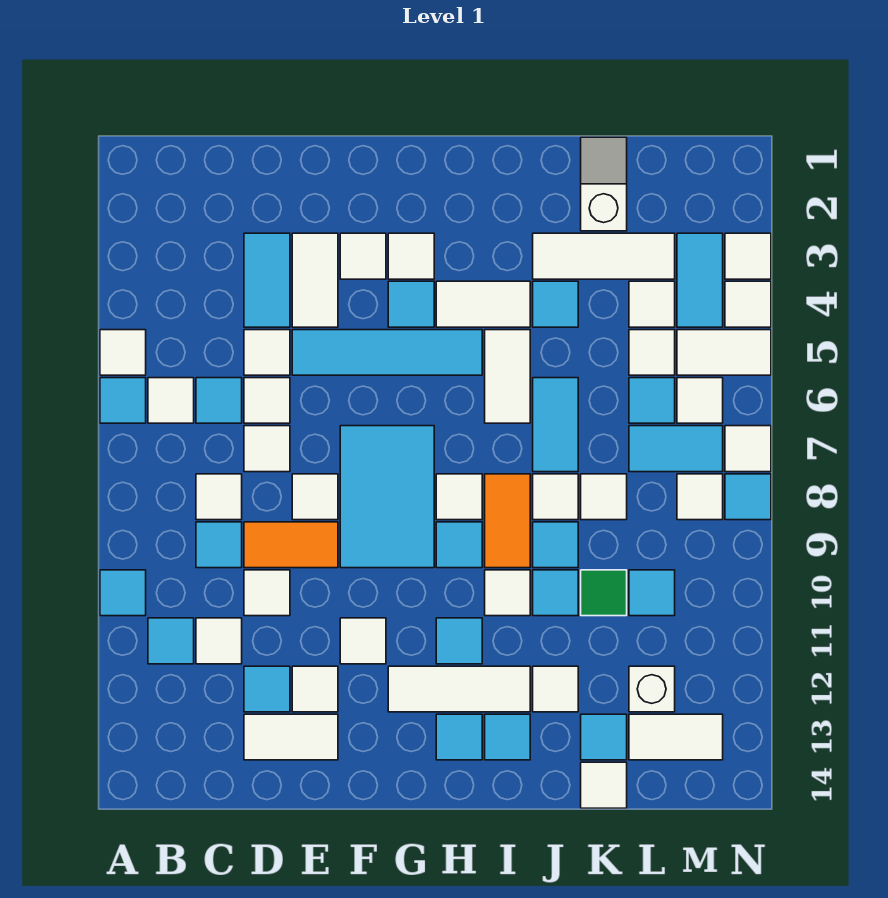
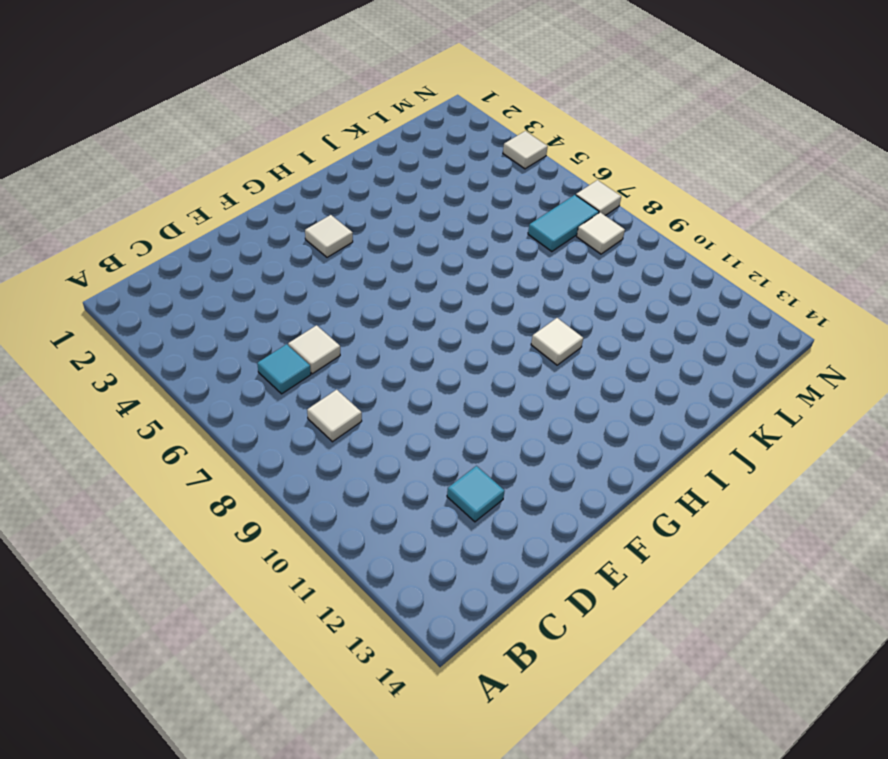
none -> white tile A5 level 1
none -> cyan tile A6 level 1
none -> cyan tile A10 level 1
none -> white tile B6 level 1

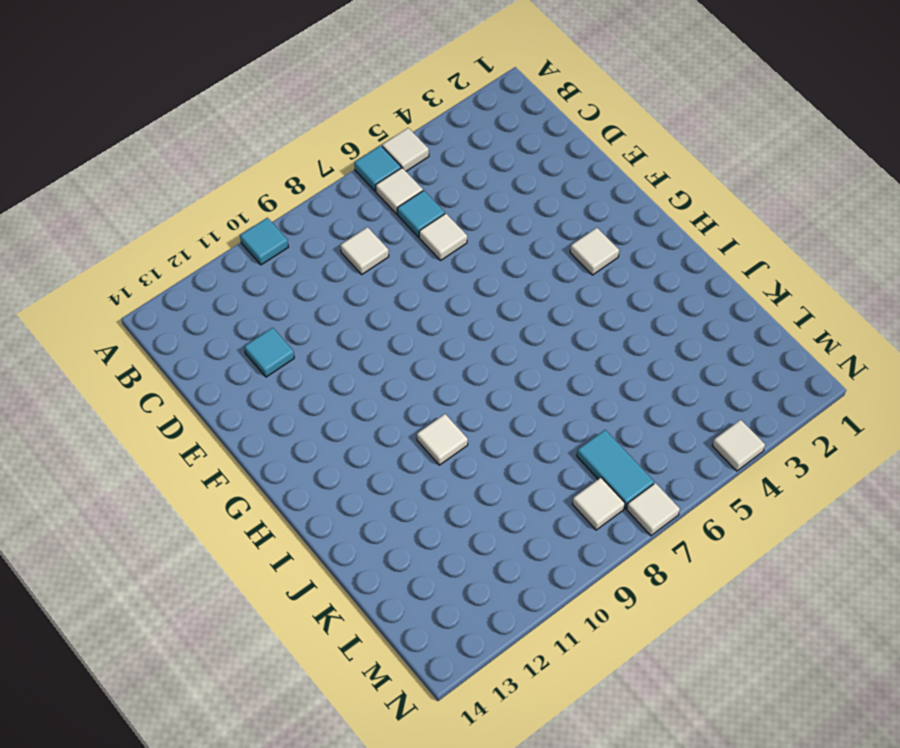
none -> cyan tile B11 level 1
none -> cyan tile C9 level 1
none -> white tile C11 level 1
none -> cyan tile D3:D4 level 1

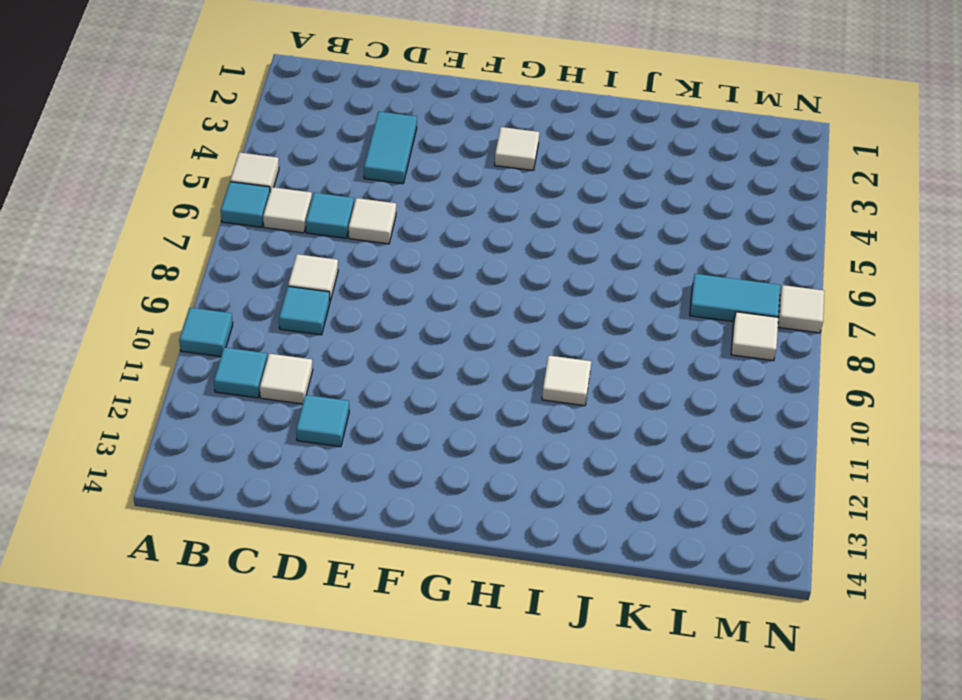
none -> white tile D5 level 1
none -> white tile D7 level 1
none -> orange tile D9:E9 level 1
none -> white tile D10 level 1

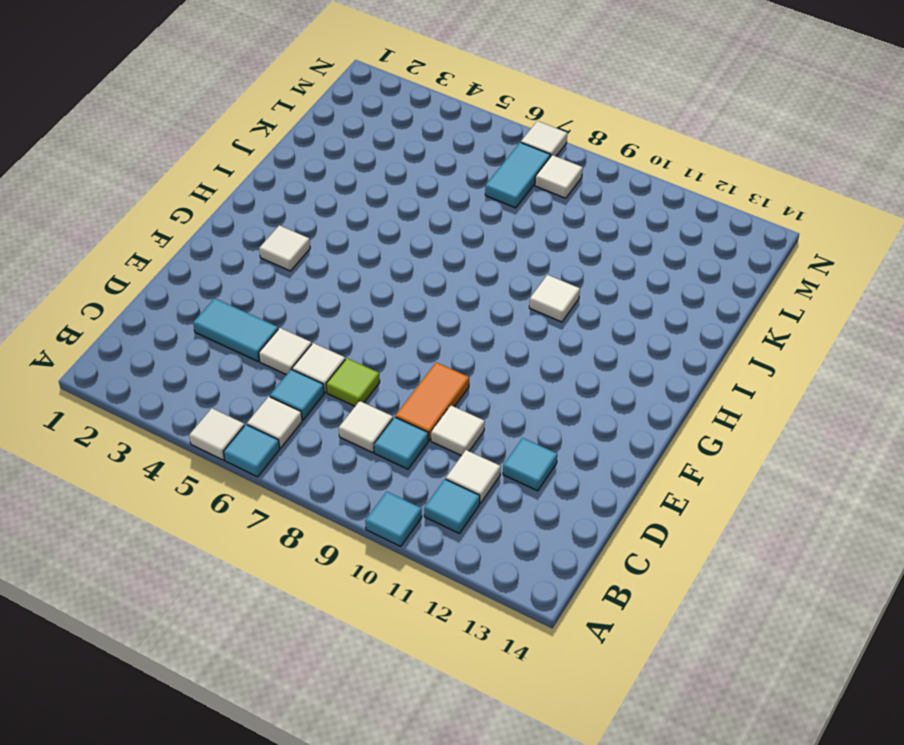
lime tile D7 level 1 -> white tile D7 level 1
none -> white tile D13:E13 level 1
none -> white tile E3:E4 level 1
none -> cyan tile E5:H5 level 1
none -> white tile E8 level 1

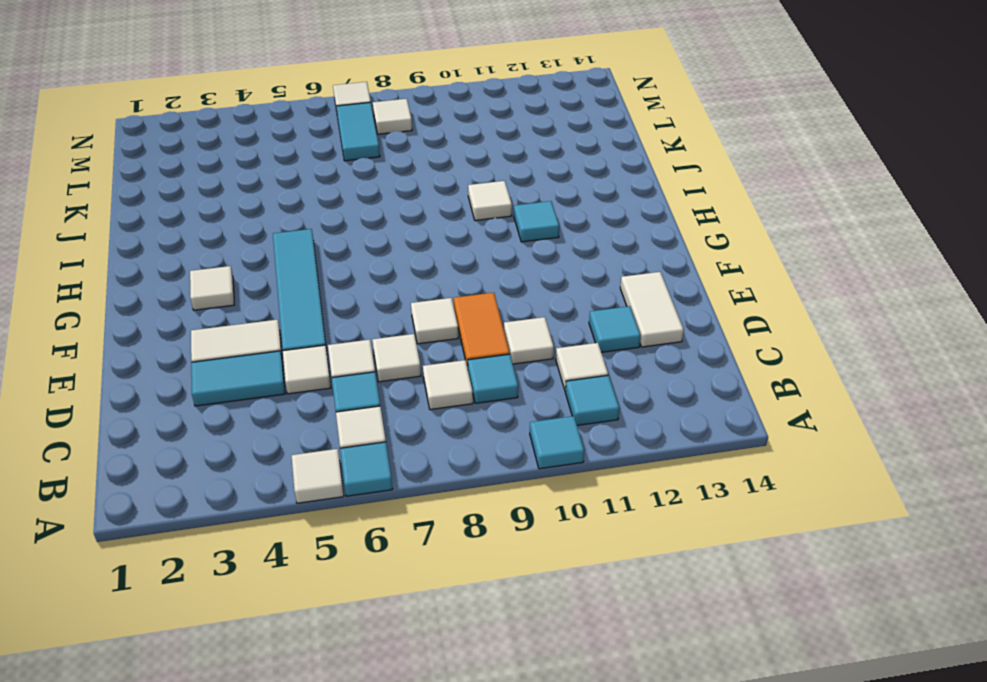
none -> white tile E12 level 1
none -> white tile F3 level 1
none -> cyan tile F7:G9 level 1
none -> white tile F11 level 1

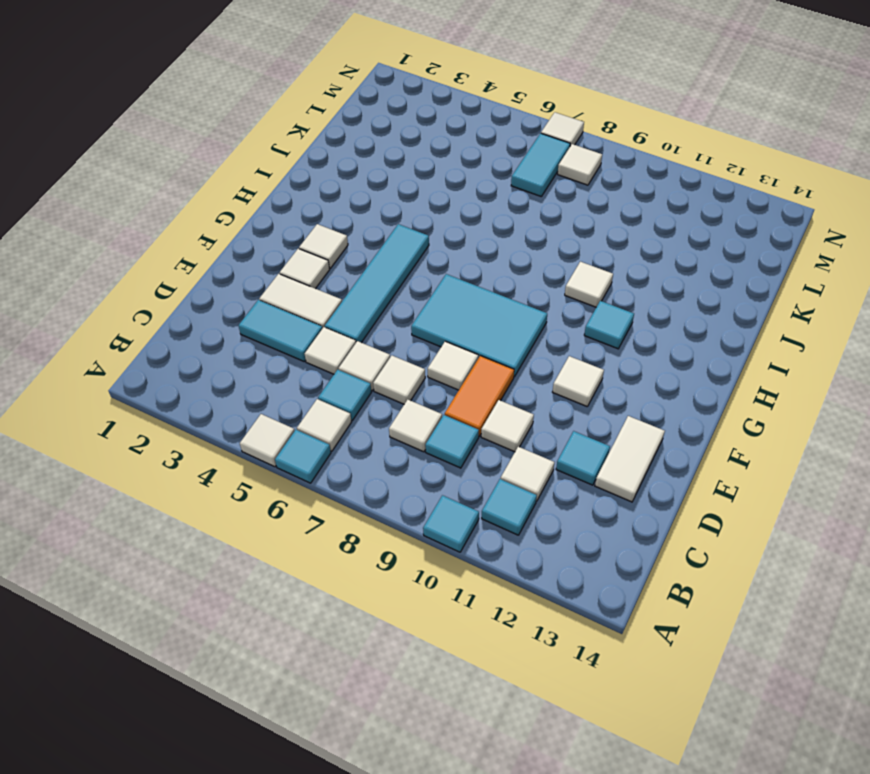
none -> white tile E12 level 1
none -> cyan tile G4 level 1
none -> white tile G12:I12 level 1
none -> white tile H4:I4 level 1

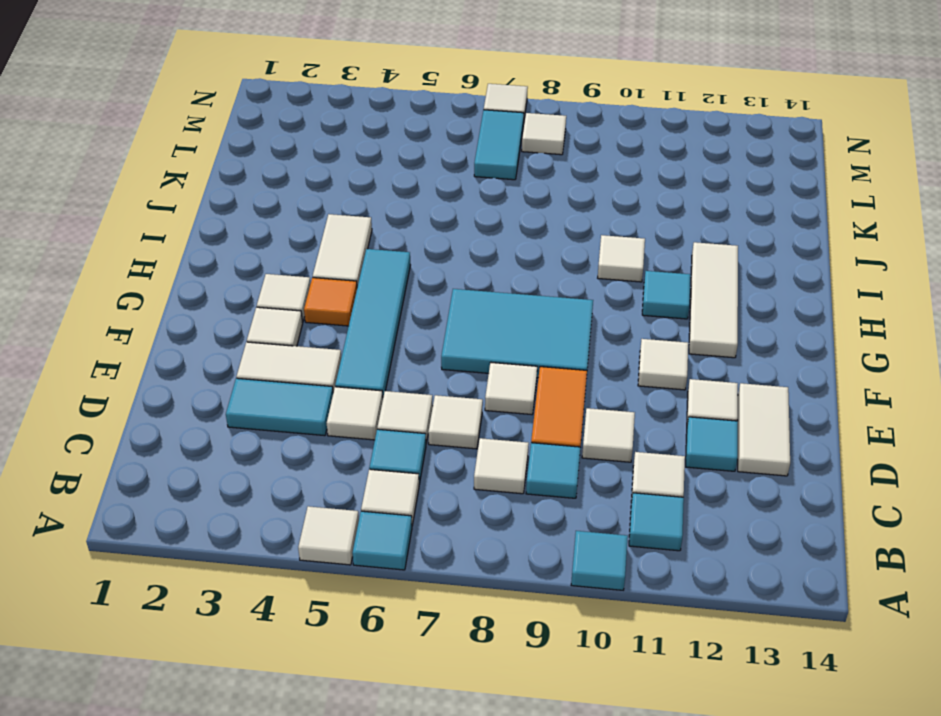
orange tile G4 level 1 -> cyan tile G4 level 1
none -> white tile H8 level 1
none -> cyan tile H9 level 1
none -> cyan tile H13 level 1
none -> white tile I5:I6 level 1

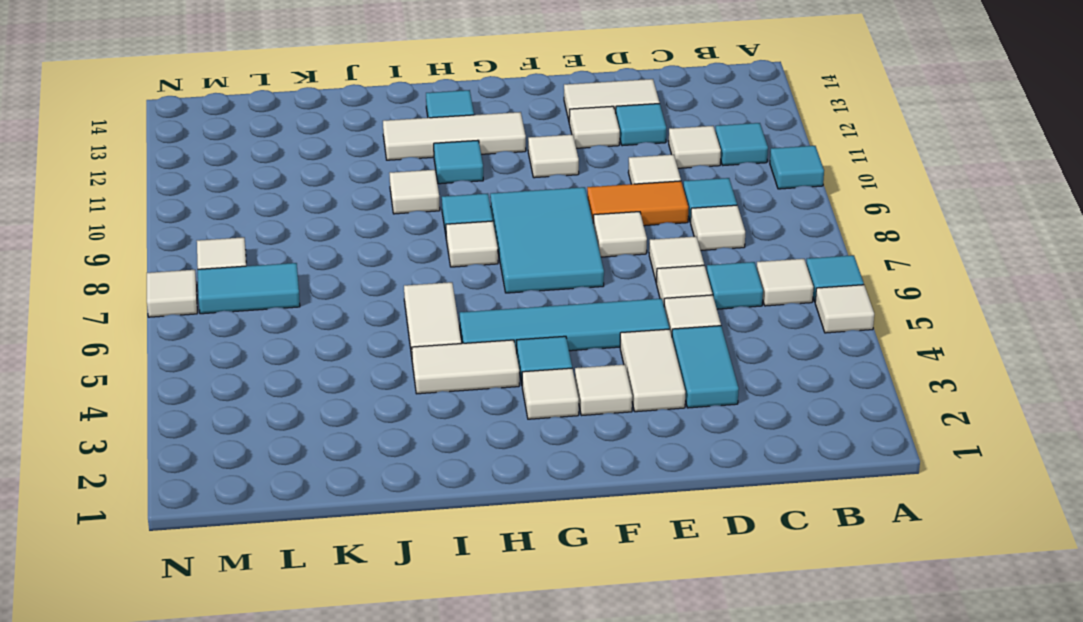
none -> orange tile I8:I9 level 1
none -> cyan tile I13 level 1
none -> white tile J3:L3 level 1
none -> cyan tile J4 level 1

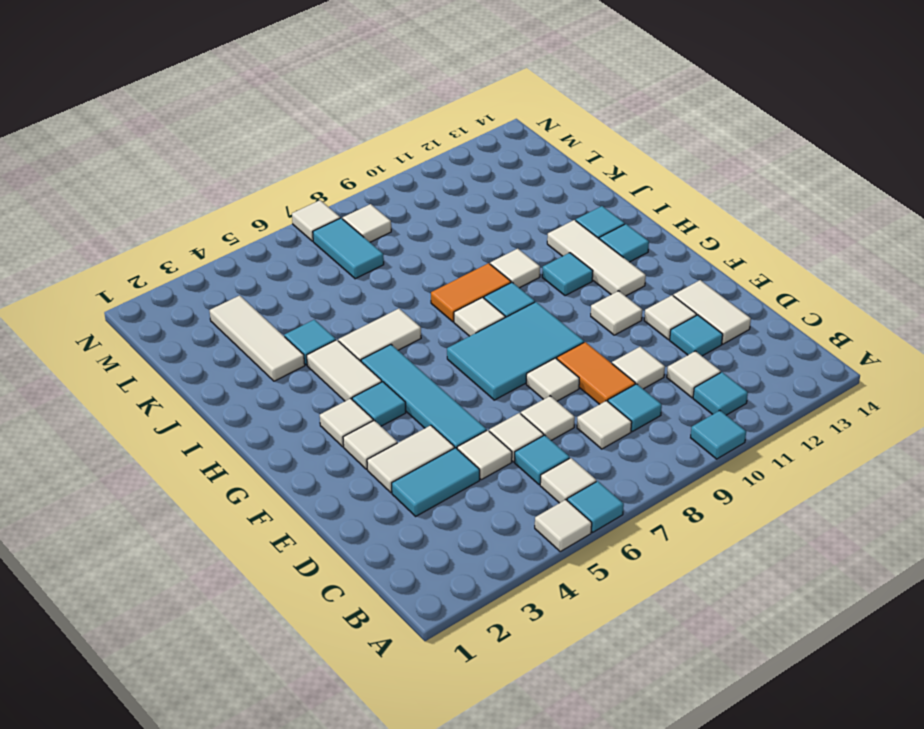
none -> cyan tile J6:J7 level 1
none -> white tile J8 level 1
none -> cyan tile J9 level 1
none -> cyan tile J10 level 1

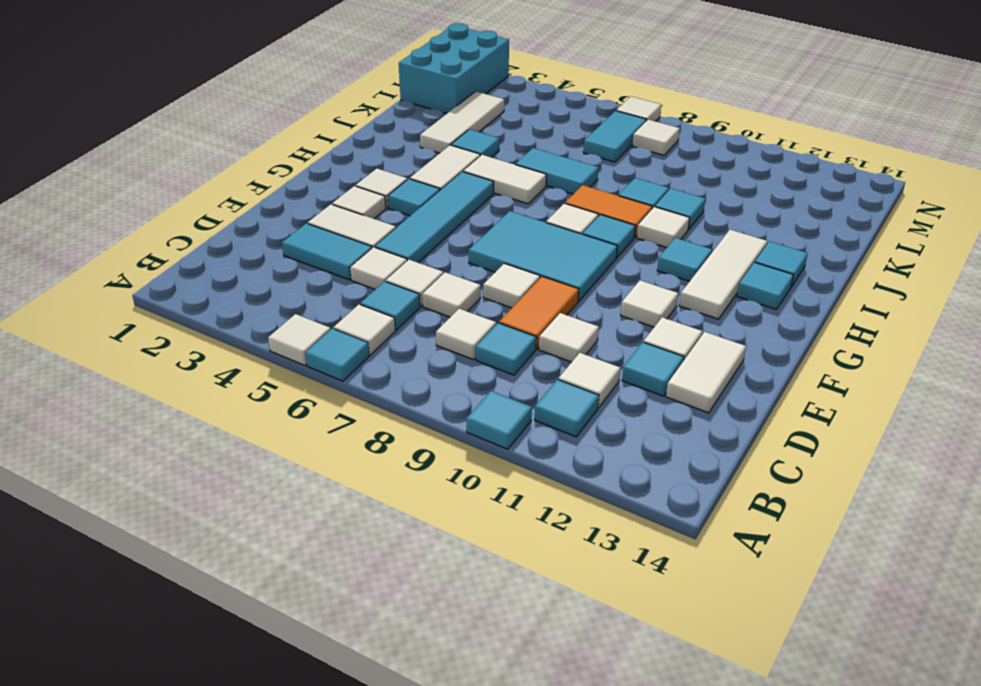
cyan brick L1:N2 level 1 -> none
none -> white tile J8 level 1
none -> white tile J12 level 1
none -> white slope K1:K2 level 1 top 2
none -> white tile K8 level 1

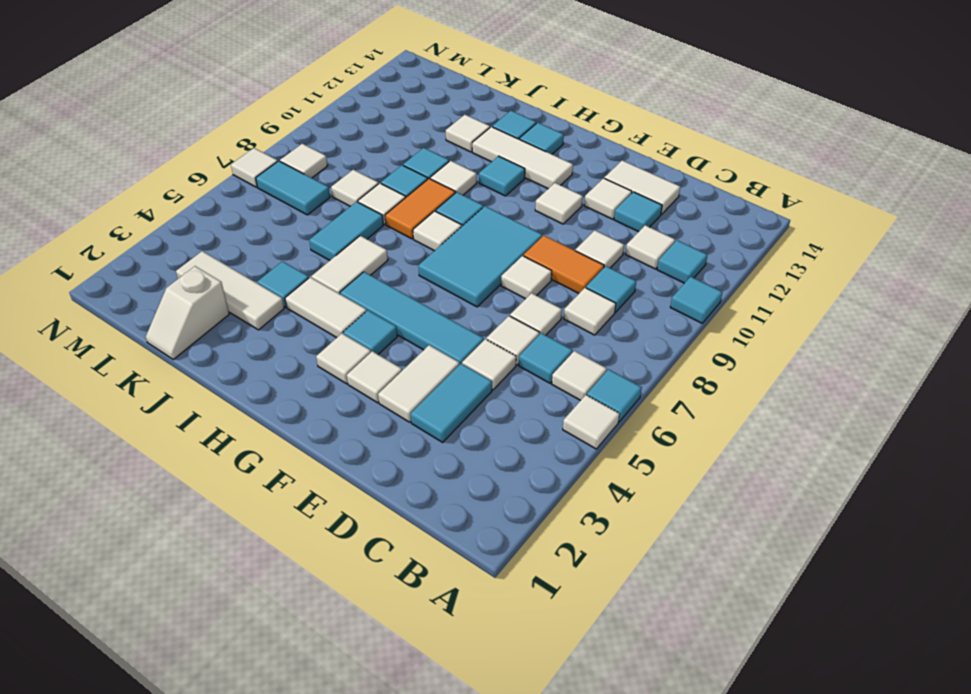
none -> green tile K10 level 1
none -> cyan tile K13 level 1
none -> white tile K14 level 1
none -> white tile L4 level 1

